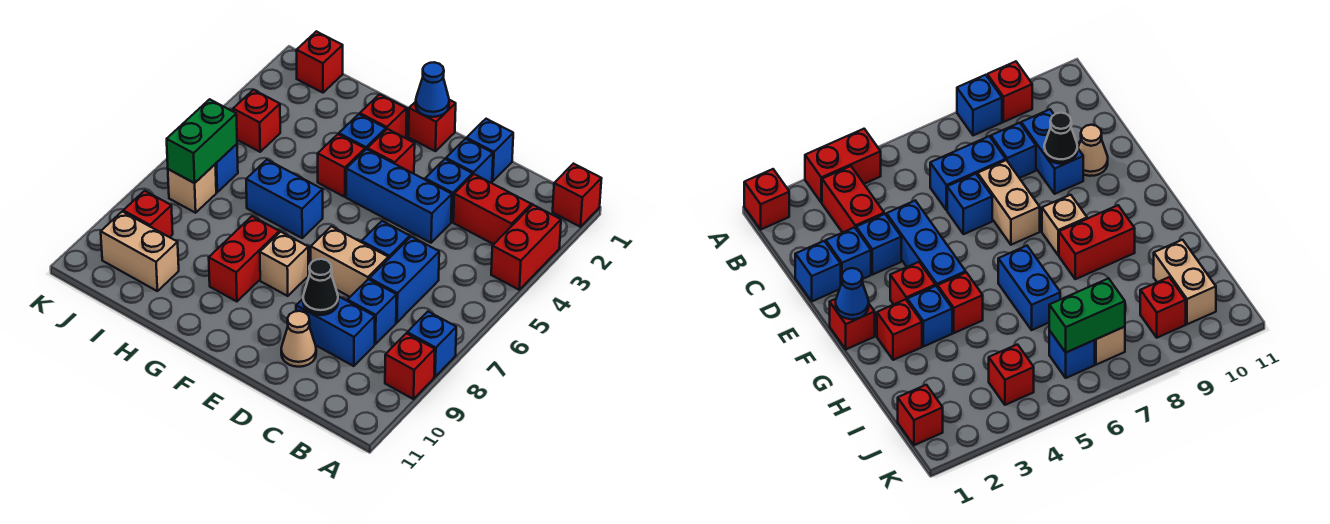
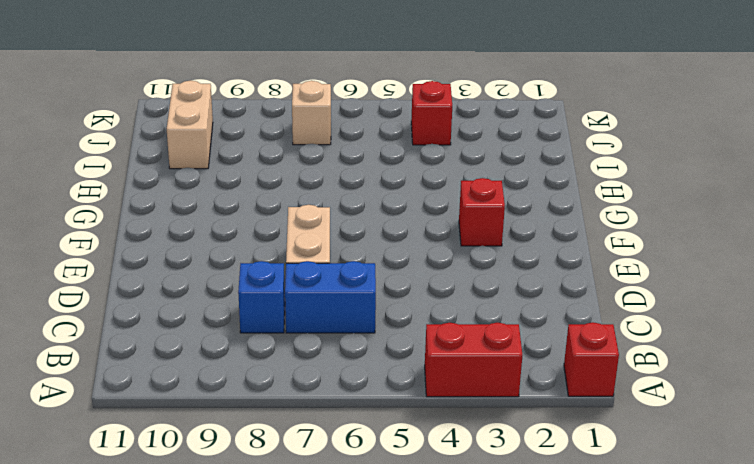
none -> blue brick A8 level 1
none -> red brick A9 level 1
none -> red brick B3:C3 level 1
none -> blue brick C9:D9 level 1

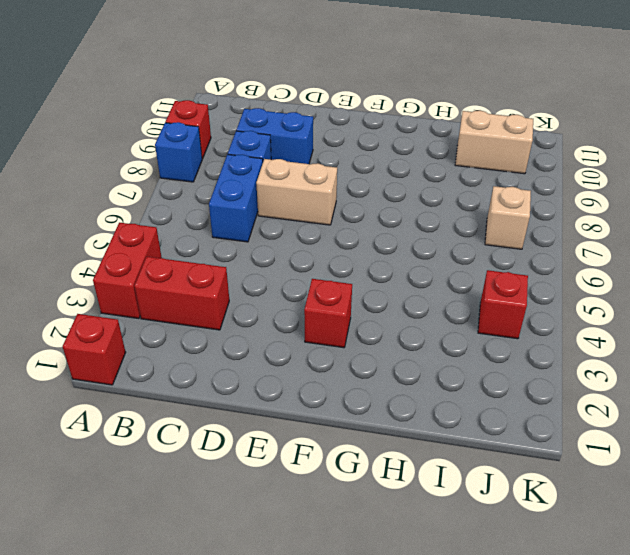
none -> blue brick D1 level 1
none -> blue brick D2 level 1
none -> blue brick D3 level 1
none -> blue brick D4:F4 level 1

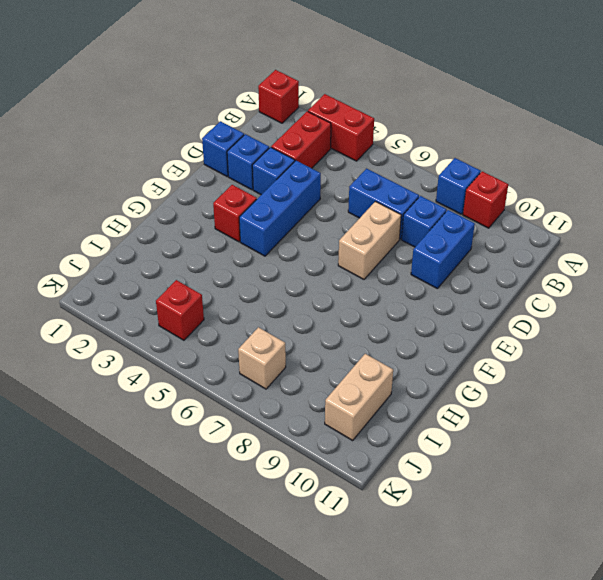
none -> blue brick D6 level 1
none -> tan cone D10 level 1
none -> red brick F1 level 1
none -> tan brick F8 level 1

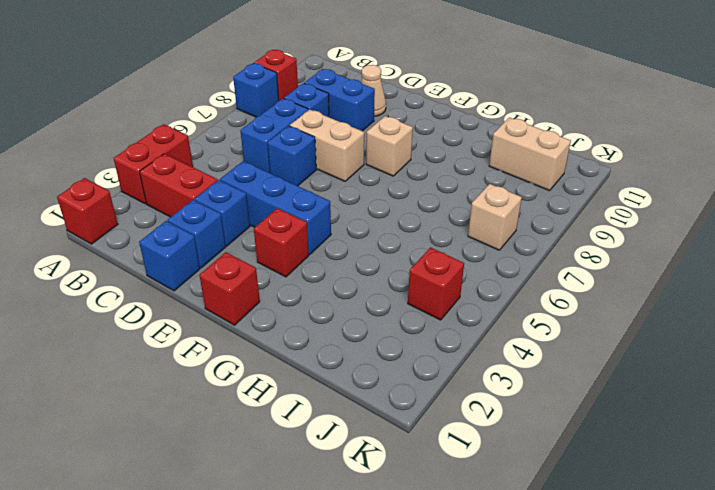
none -> red brick G2 level 1
none -> blue brick G3 level 1
none -> red brick G4 level 1
none -> blue brick G6:H6 level 1

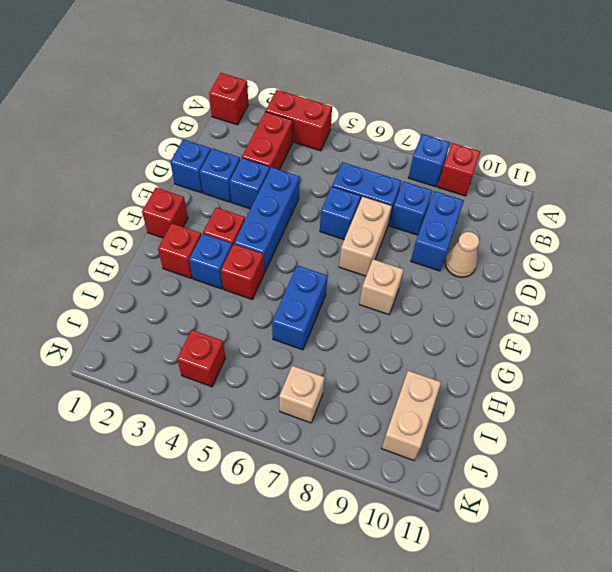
none -> red brick G8:G9 level 1
none -> red brick J1 level 1
none -> blue brick J6 level 1
none -> red brick J9 level 1

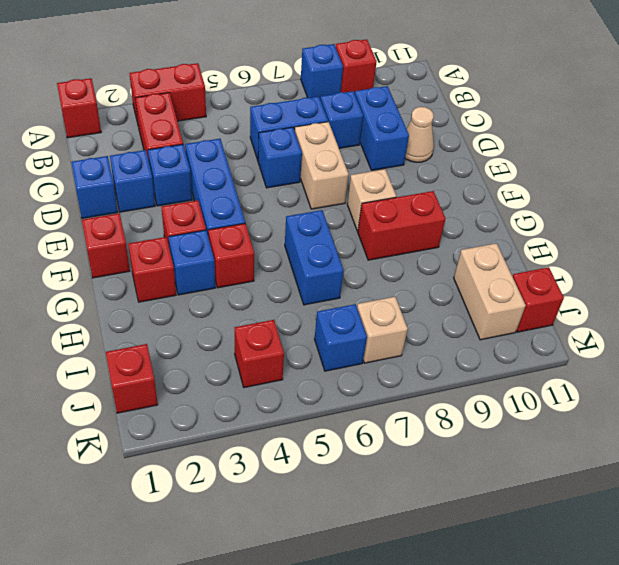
red brick J11 level 1 -> red brick J9 level 1
none -> black cone D9 level 2
none -> blue cone F1 level 2
none -> green brick J6:J7 level 2

